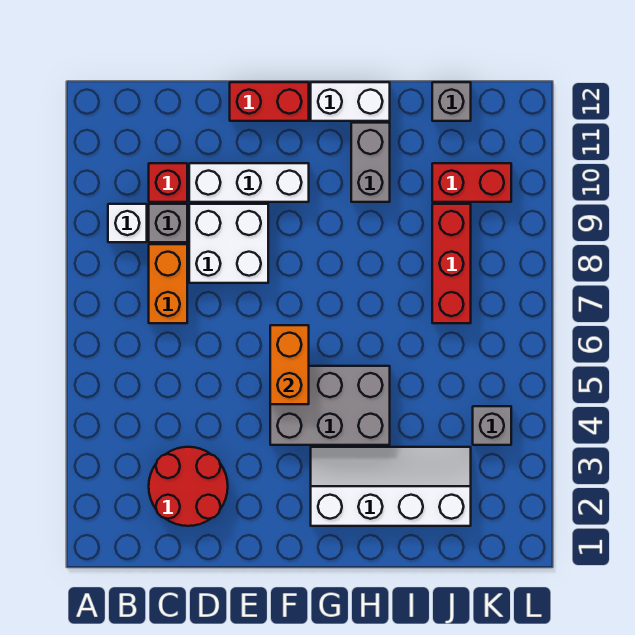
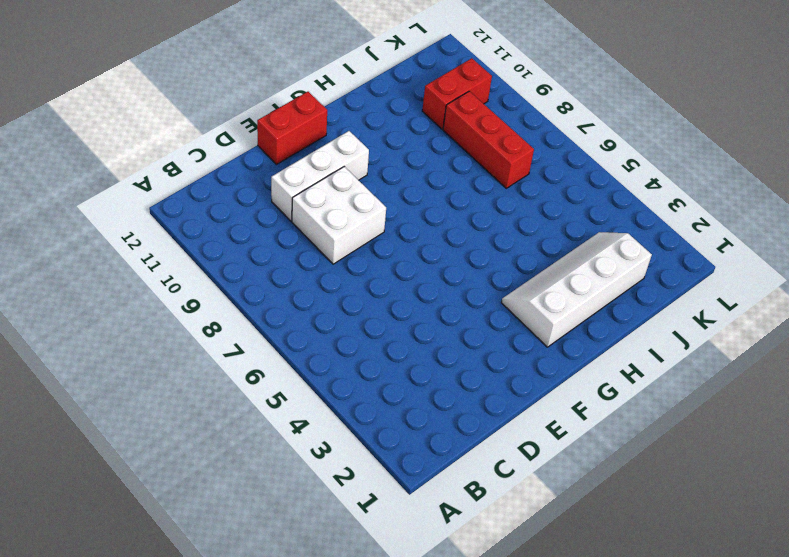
none -> white brick B9 level 1
none -> red round brick C2:D3 level 1
none -> orange brick C7:C8 level 1

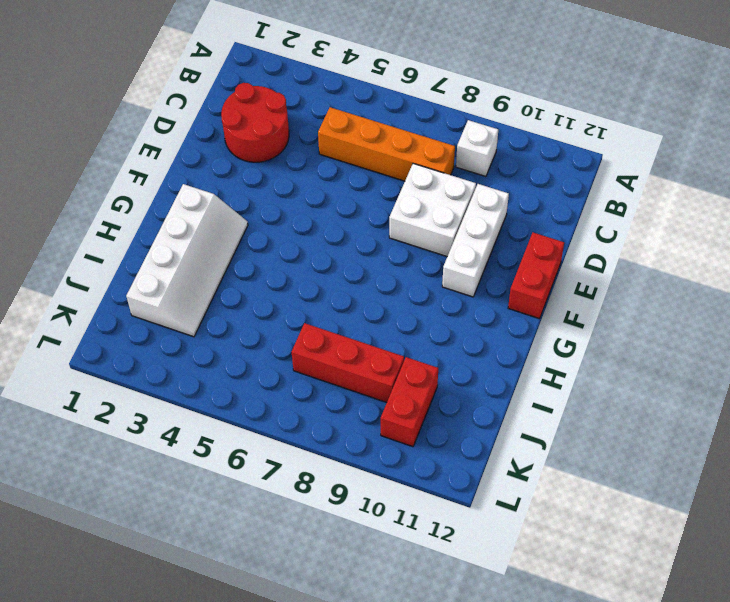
orange brick C5:C8 level 1 -> orange brick C7:C8 level 1
none -> grey brick C9 level 1
none -> red brick C10 level 1
none -> grey brick F4:H5 level 1

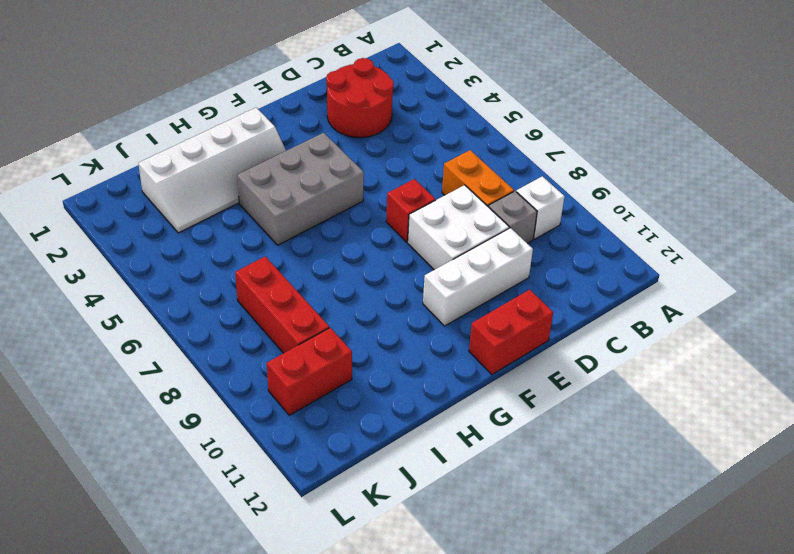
red brick E7 level 1 -> red brick C10 level 1
none -> white brick G12:H12 level 1
none -> grey brick H10:H11 level 1
none -> grey brick J12 level 1

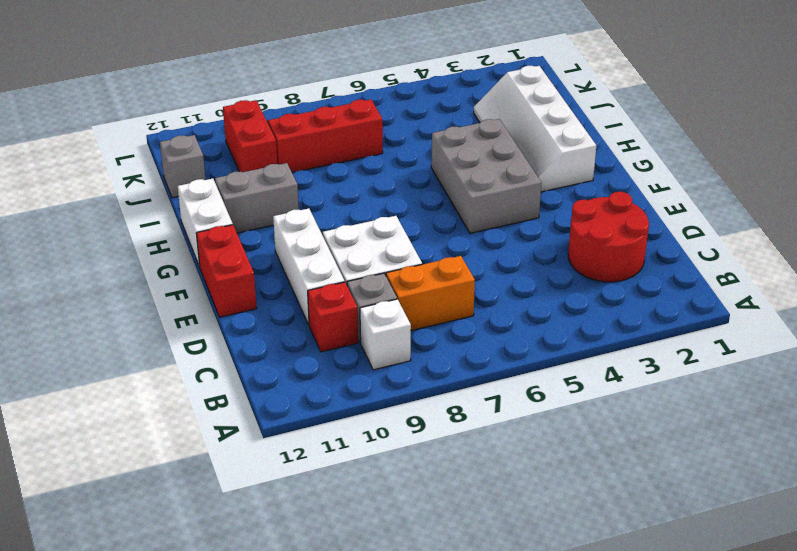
none -> grey brick K4 level 1
none -> orange brick F5:F6 level 2

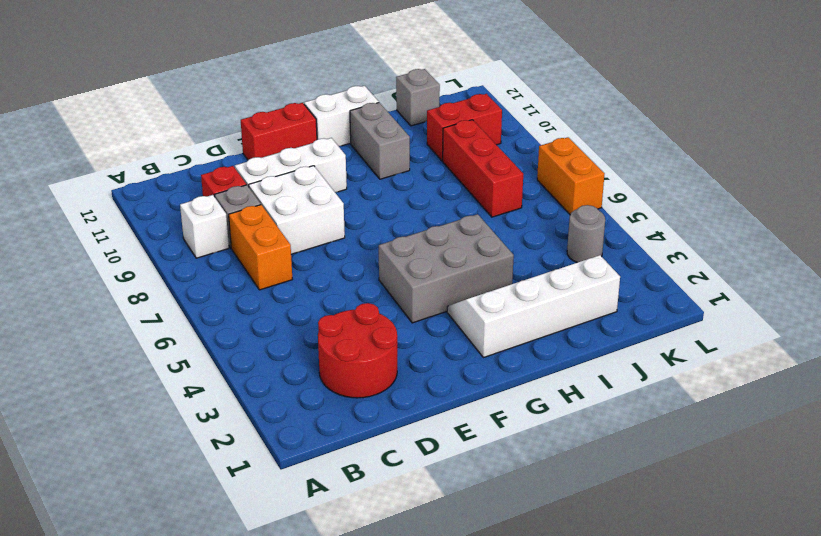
grey round brick K4 level 1 -> grey brick K4 level 1
orange brick L6:L7 level 1 -> orange brick F5:F6 level 2

